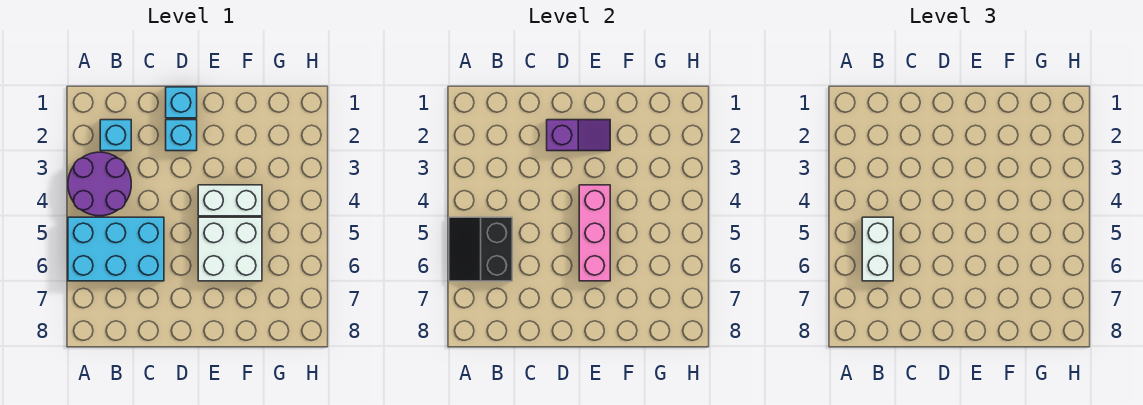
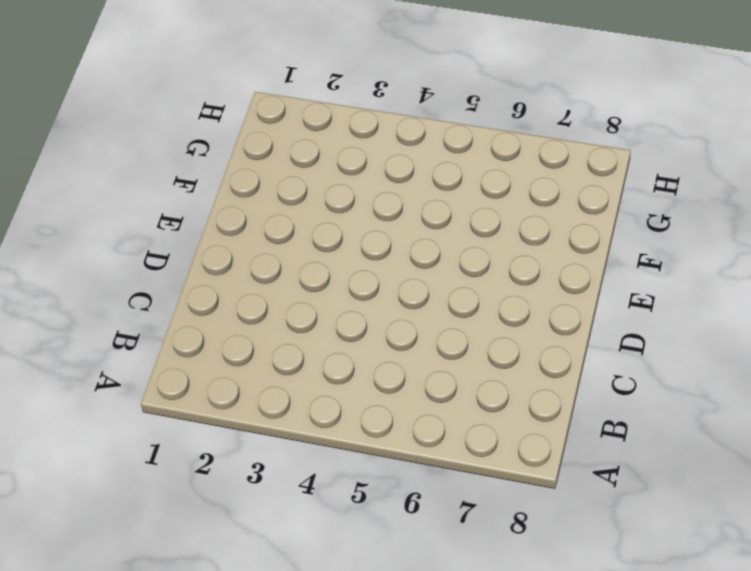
none -> purple round brick A3:B4 level 1
none -> cyan brick A5:C6 level 1

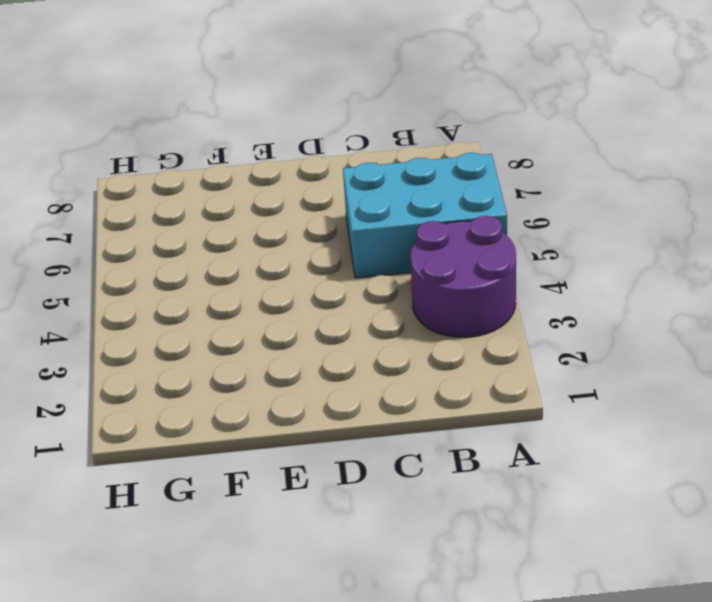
none -> cyan brick B2 level 1
none -> cyan brick D1 level 1

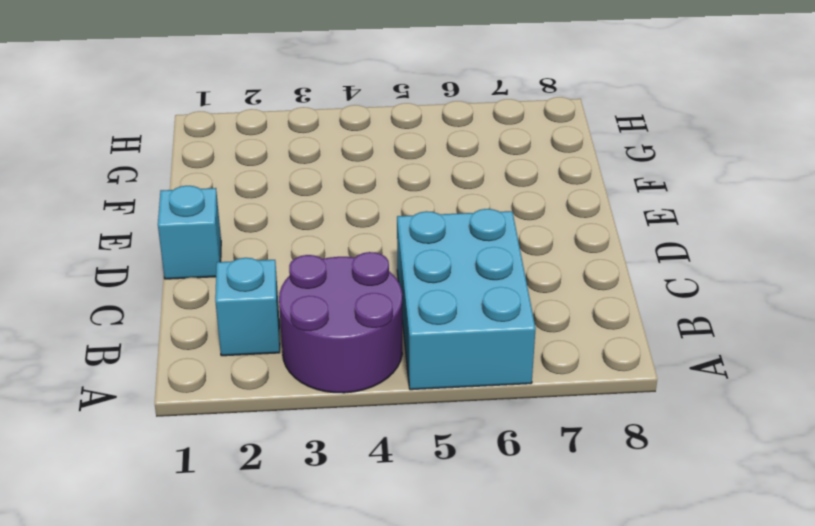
none -> cyan brick D2 level 1
none -> white brick E4:F4 level 1

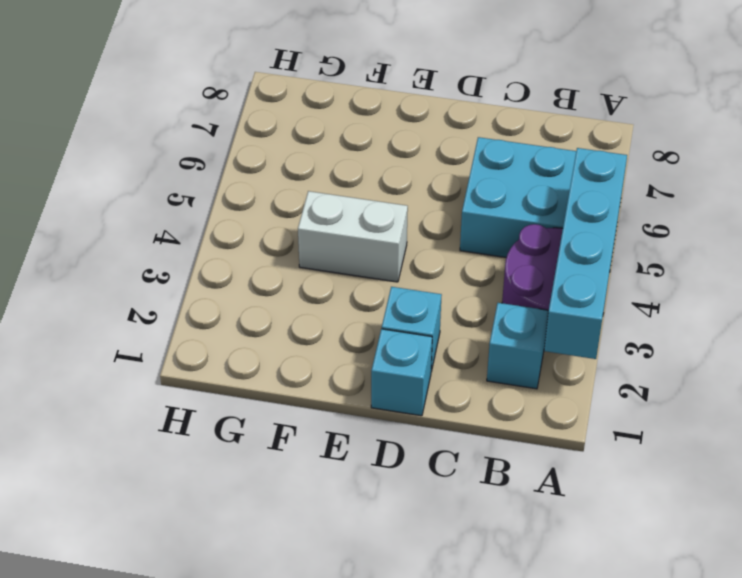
cyan brick A2:A5 level 2 -> black slope A5:B6 level 2 top B
none -> white brick E5:F6 level 1
none -> purple slope D2:E2 level 2 top D

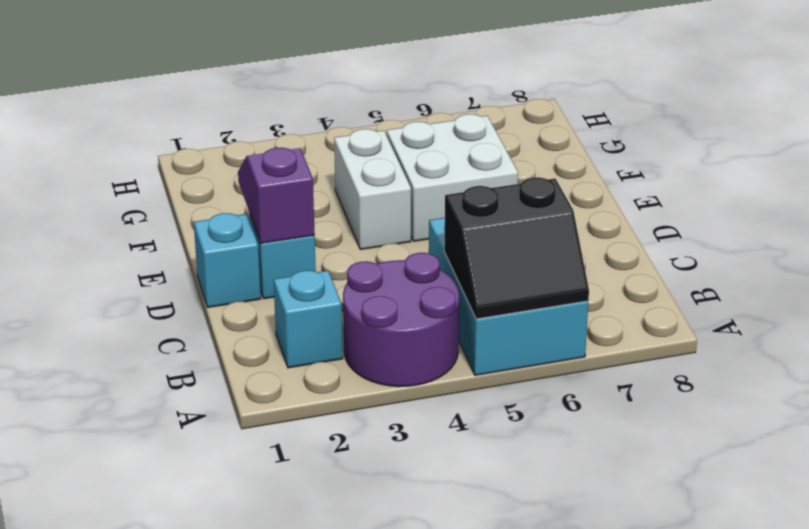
none -> pink brick E4:E6 level 2
none -> white brick B5:B6 level 3

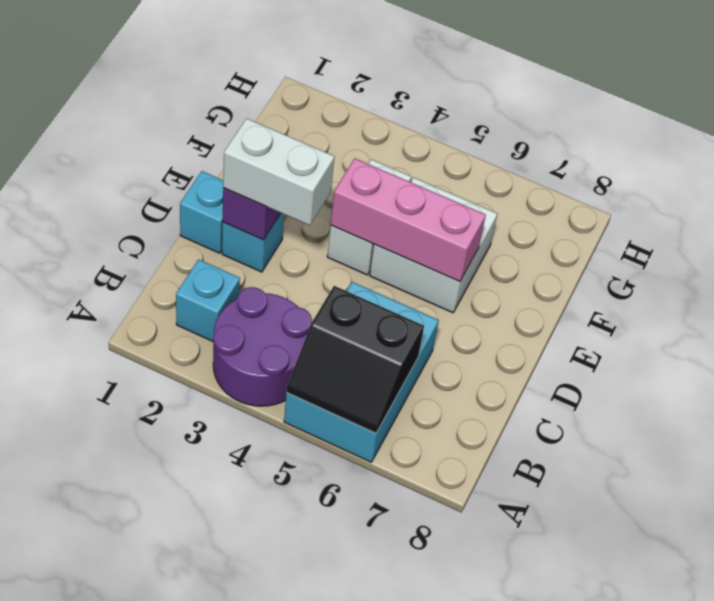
white brick D2:D3 level 3 -> white brick B5:B6 level 3

